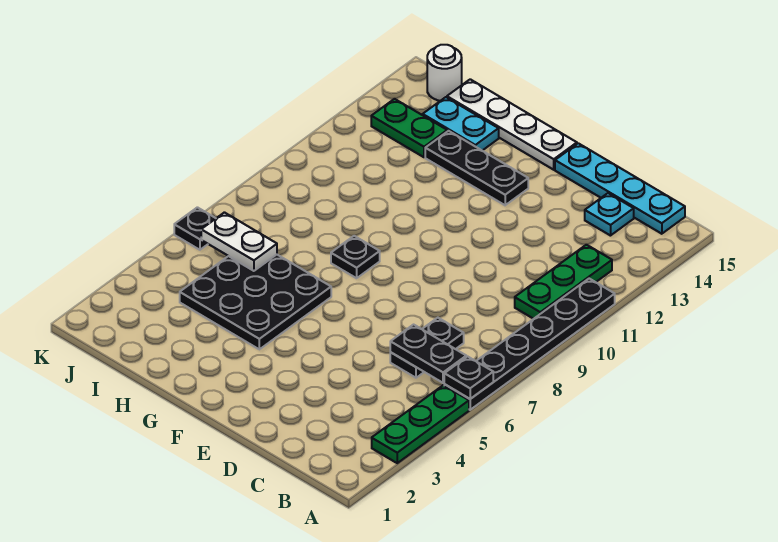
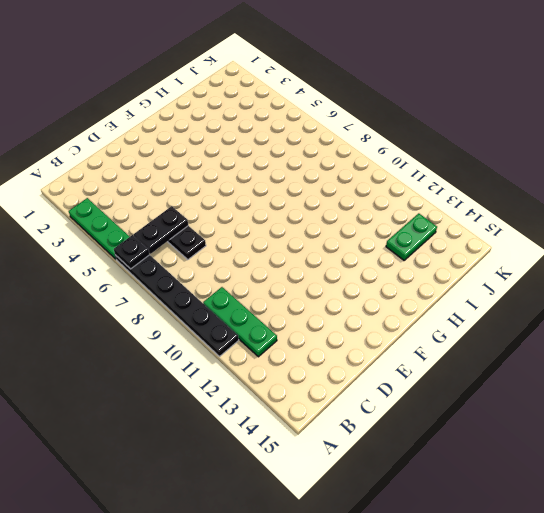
none -> cyan plate B15:E15 level 1
none -> cyan plate C14 level 1
none -> black plate F13:H13 level 1

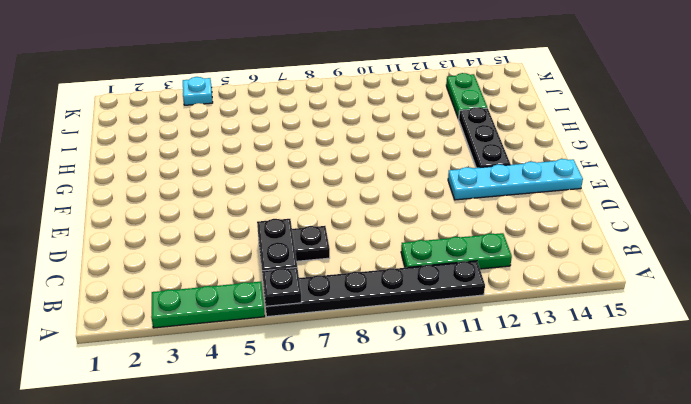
cyan plate E12:E15 level 1 -> cyan plate B15:E15 level 1
cyan plate K4 level 1 -> cyan plate C14 level 1
none -> white plate F15:I15 level 1
none -> black plate G4:I6 level 1
none -> black plate G8 level 1

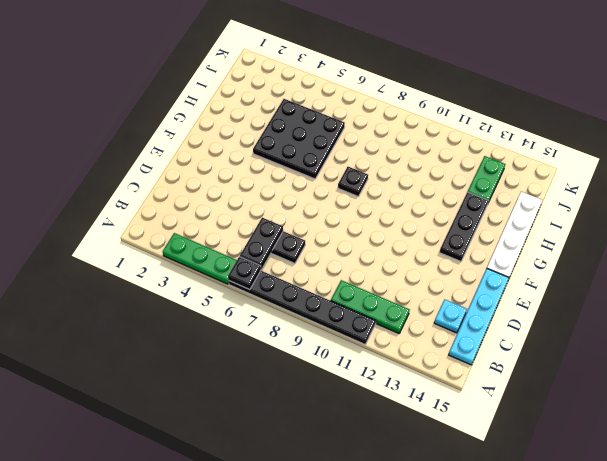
none -> cyan plate H14:I14 level 1
none -> white round brick J15 level 1
none -> black plate K6 level 1

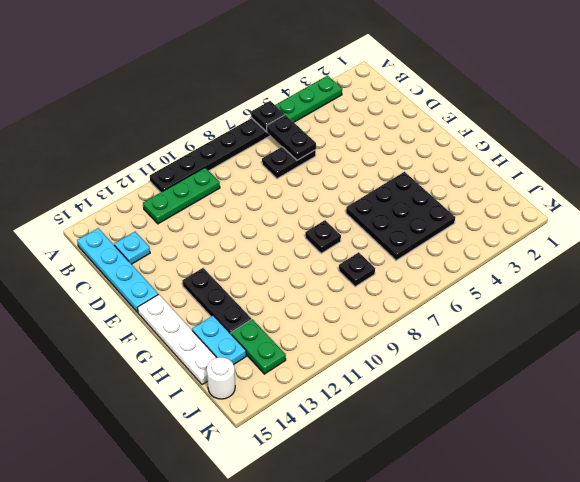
black plate I8 level 1 -> black plate K6 level 1
none -> white plate I6:J6 level 2

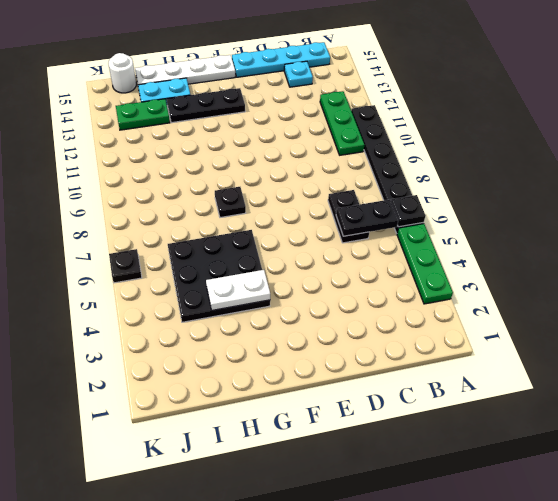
white plate G4:H4 level 2 -> white plate I6:J6 level 2

